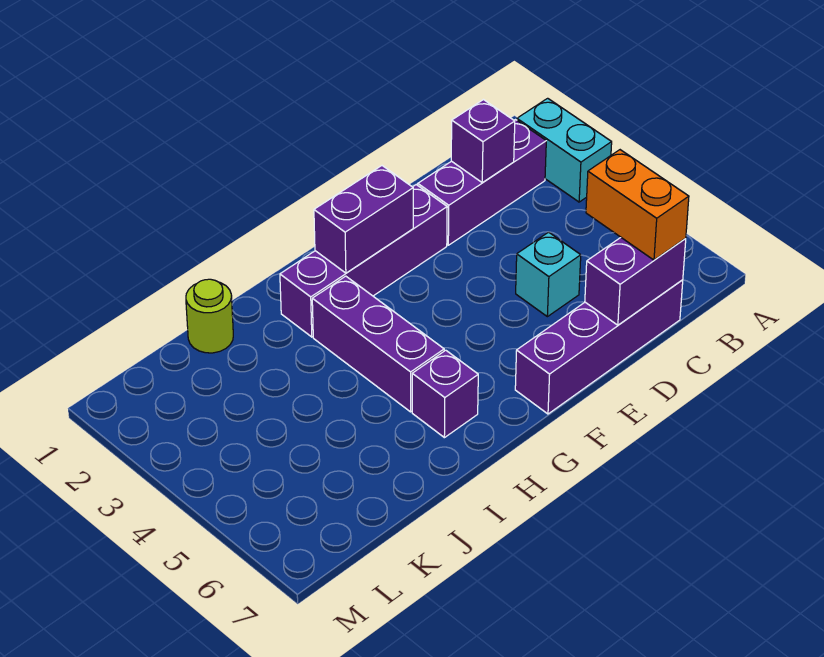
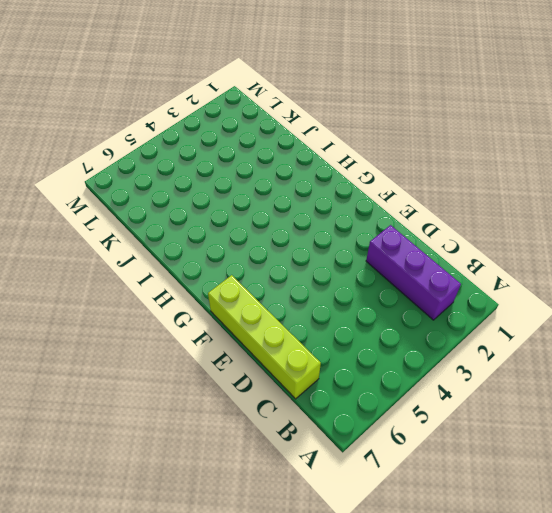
lime brick C7:F7 level 1 -> purple brick C7:F7 level 1
none -> cyan brick A2:A3 level 1
none -> cyan brick D5 level 1
none -> purple brick E2:H2 level 1

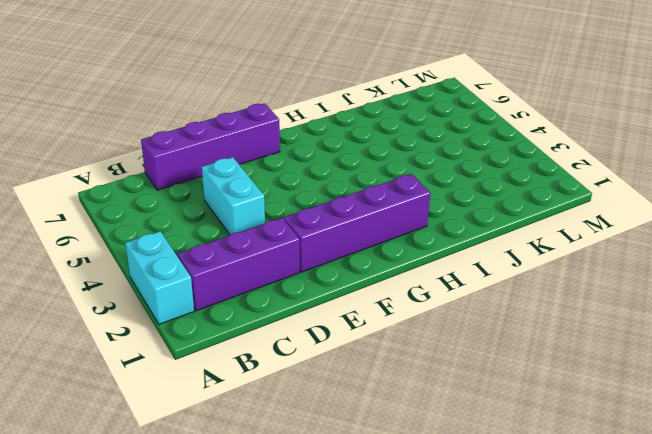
cyan brick D4:D5 level 1 -> cyan brick D5 level 1
none -> purple brick H3:H5 level 1
none -> purple brick H6 level 1
none -> lime round brick J1 level 1

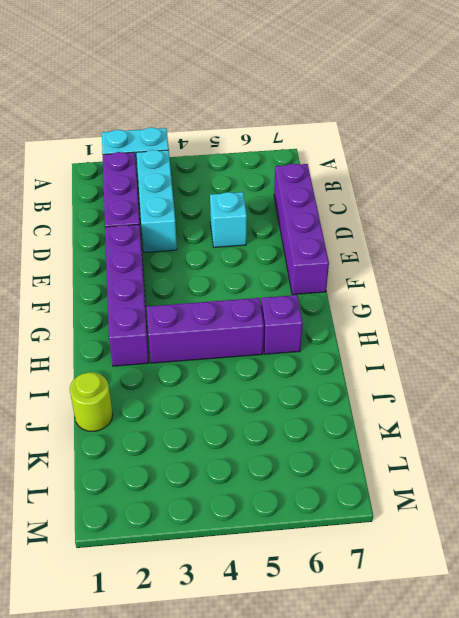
cyan brick B3:D3 level 1 -> none
none -> purple brick C2 level 2
none -> purple brick C7:D7 level 2
none -> purple brick F2:G2 level 2

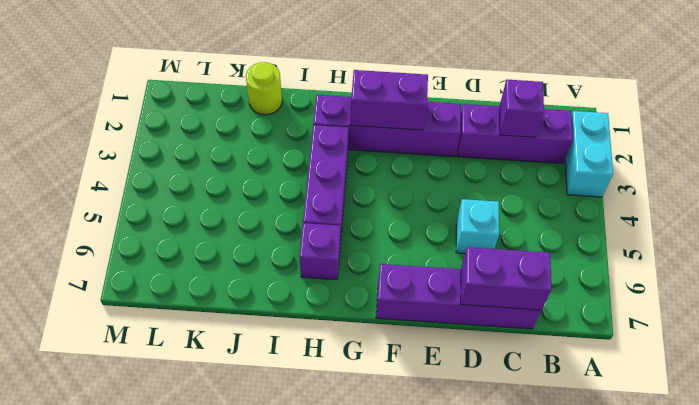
none -> orange brick C6:C7 level 3

